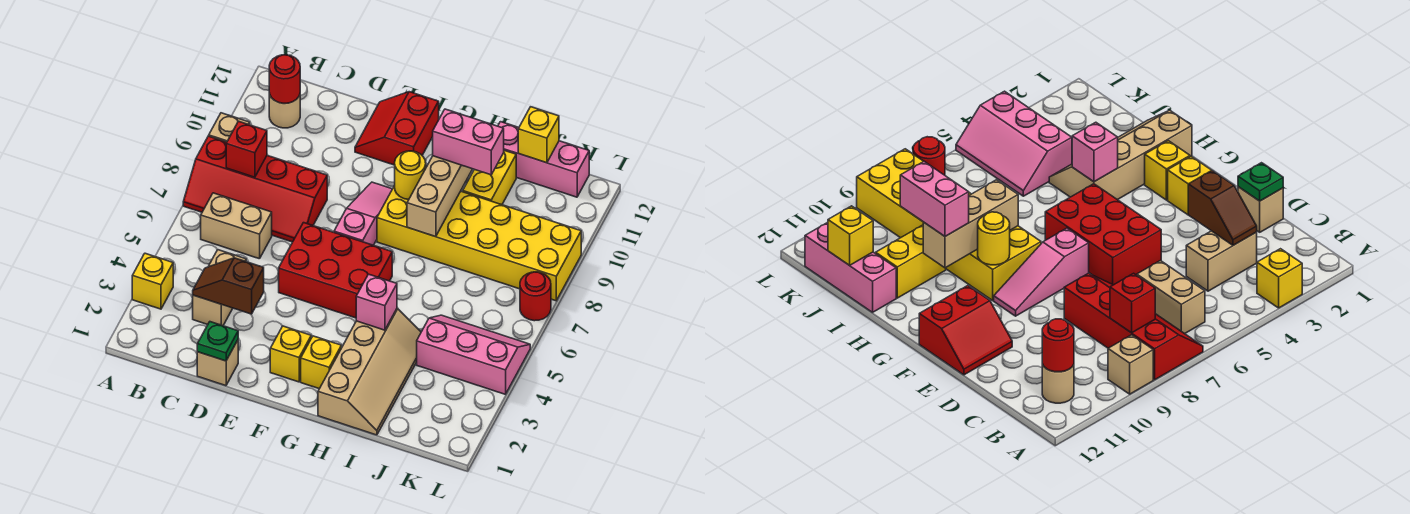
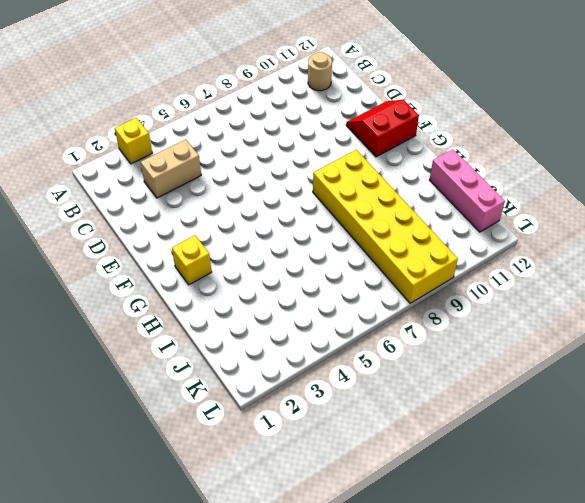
none -> red slope A7:D8 level 1 top 8
none -> tan brick A9 level 1
none -> tan brick B6:C6 level 1

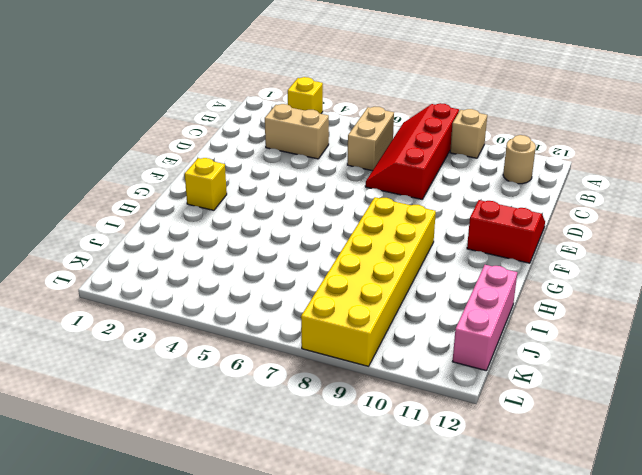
none -> tan brick D1 level 1
none -> red brick E5:G6 level 1
none -> yellow brick F2 level 1

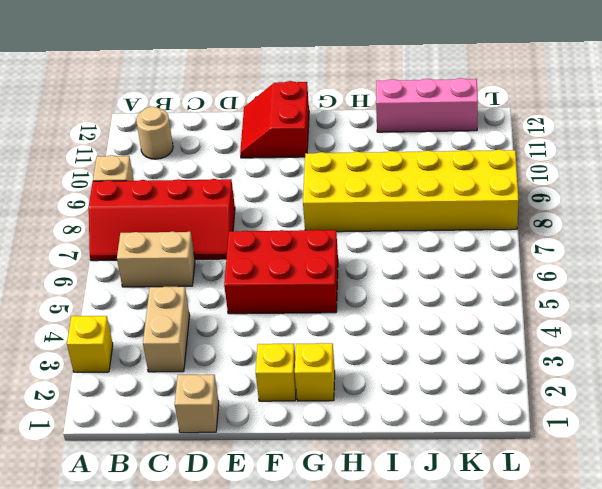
none -> pink slope F7:F9 level 1 top 7
none -> tan slope H1:I4 level 1 top H
none -> yellow brick I10:I11 level 1

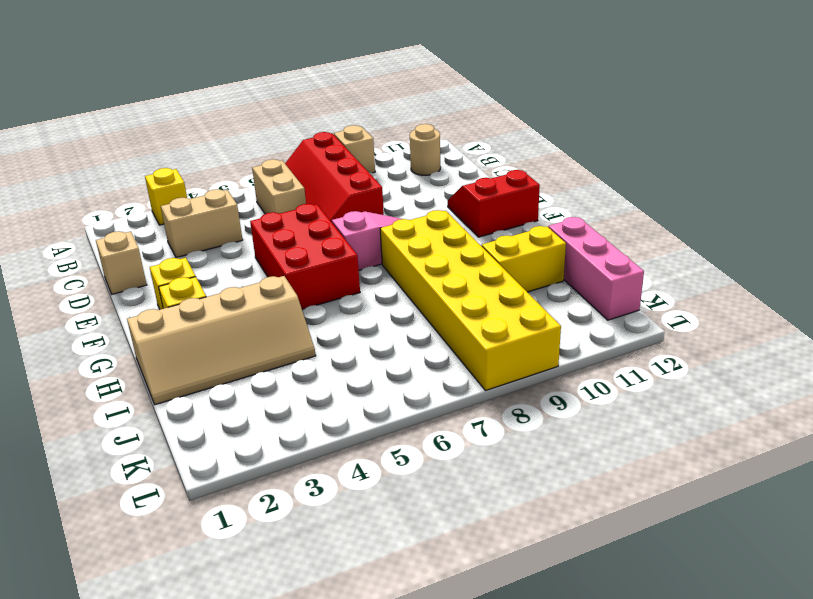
none -> pink slope J4:L5 level 1 top 4
none -> red round brick L7 level 1
none -> red brick B8 level 2

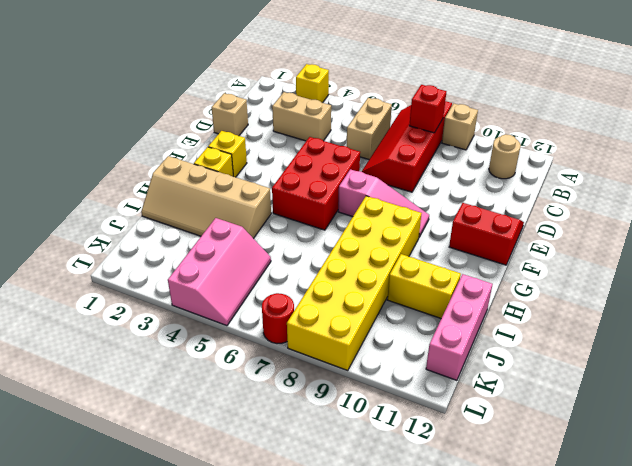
none -> red round brick B11 level 2
none -> brown slope C3:D3 level 2 top D
none -> green plate D1 level 2

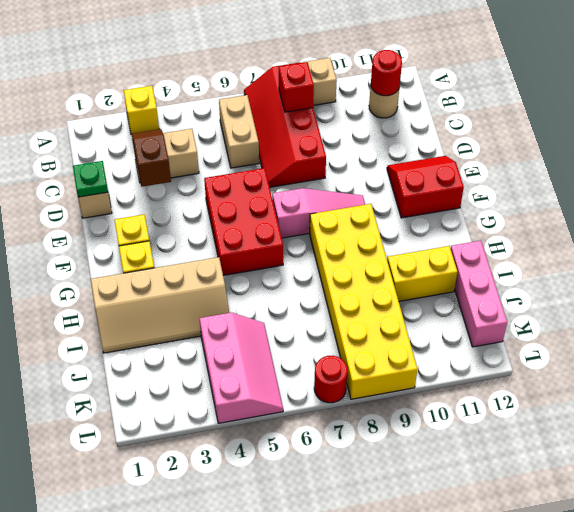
none -> yellow round brick G9 level 2
none -> pink brick H4 level 2
none -> tan brick H8:H10 level 2

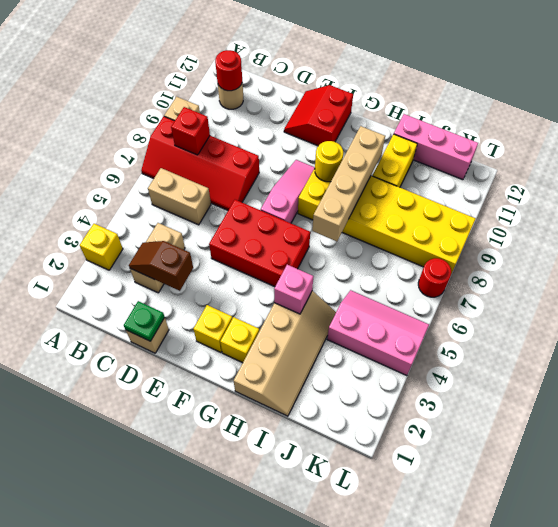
tan brick H7:H10 level 2 -> tan brick H8:H10 level 2
none -> yellow brick J12 level 2
none -> pink brick H10:I10 level 3

